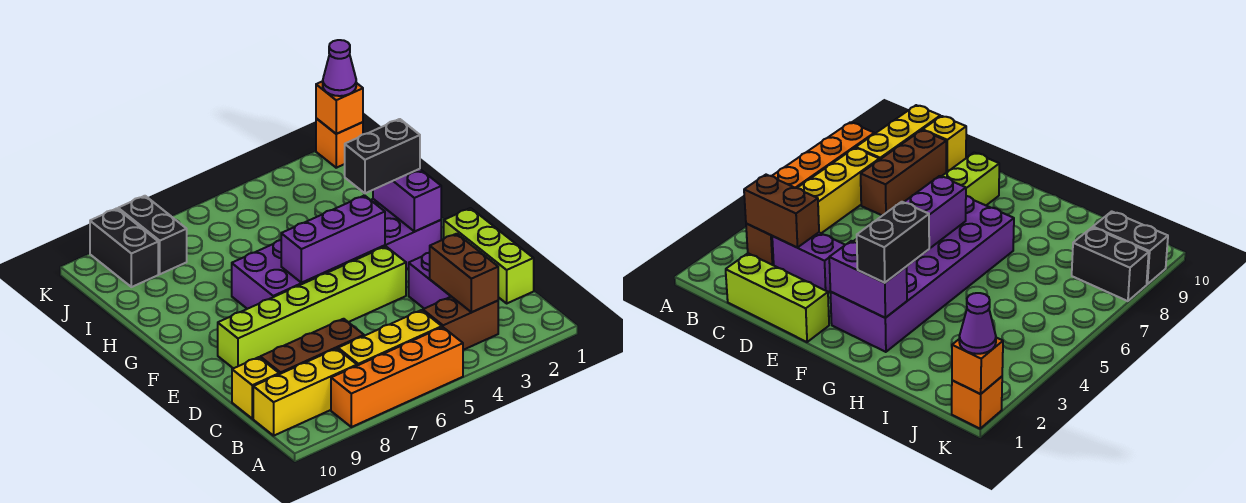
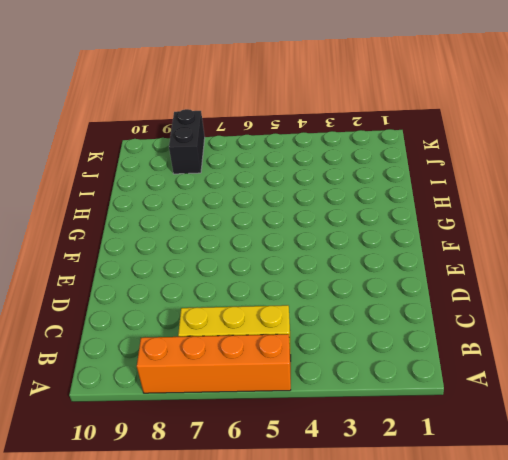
none -> brown brick B3:B4 level 1
none -> yellow brick B8:B10 level 1
none -> lime brick C1:E1 level 1

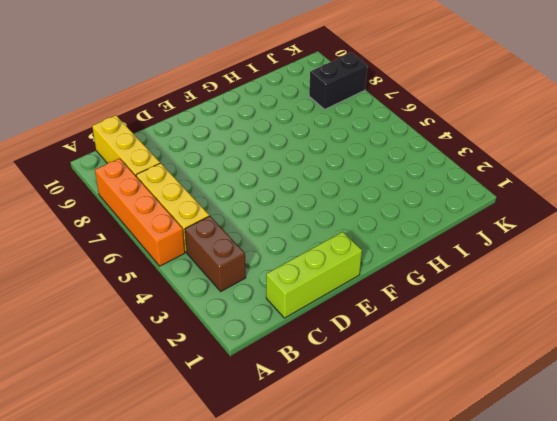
none -> purple brick C3:D3 level 1
none -> brown brick C7:C9 level 1
none -> yellow brick C10 level 1

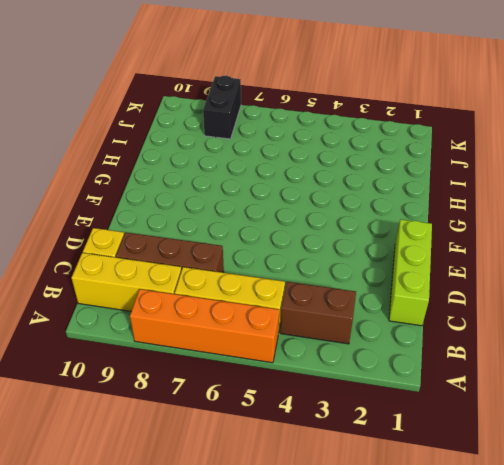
none -> purple brick C3:D3 level 1
none -> lime brick E4:E9 level 1
none -> purple brick F2:G7 level 1

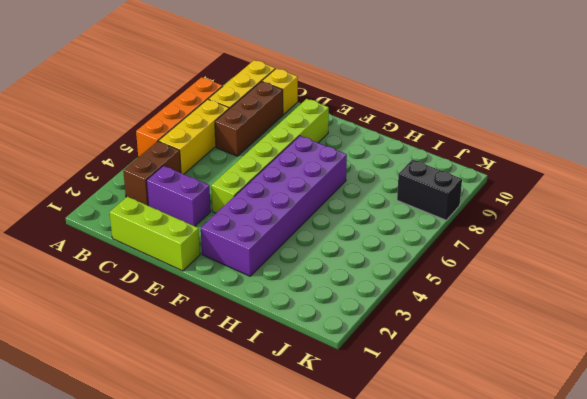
none -> black brick J9:K9 level 1
none -> orange brick K1 level 1
none -> brown brick B3:C3 level 2

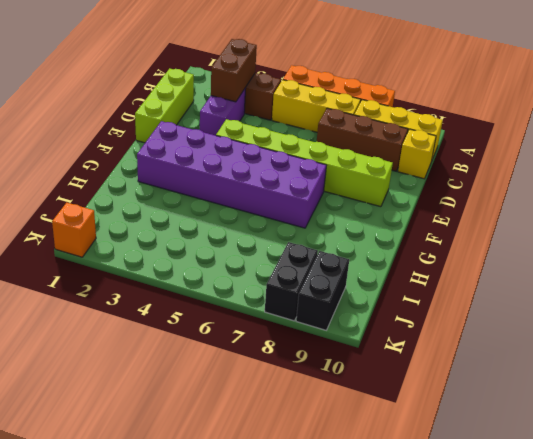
none -> purple brick F2:G2 level 2
none -> purple brick F4:F6 level 2
none -> orange brick K1 level 2

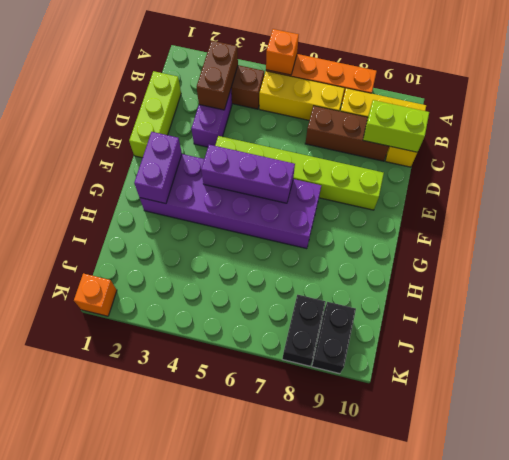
orange brick A5 level 2 -> orange brick K1 level 2
lime brick C9:C10 level 2 -> none
none -> black brick G2:G3 level 3
none -> purple cone K1 level 3

